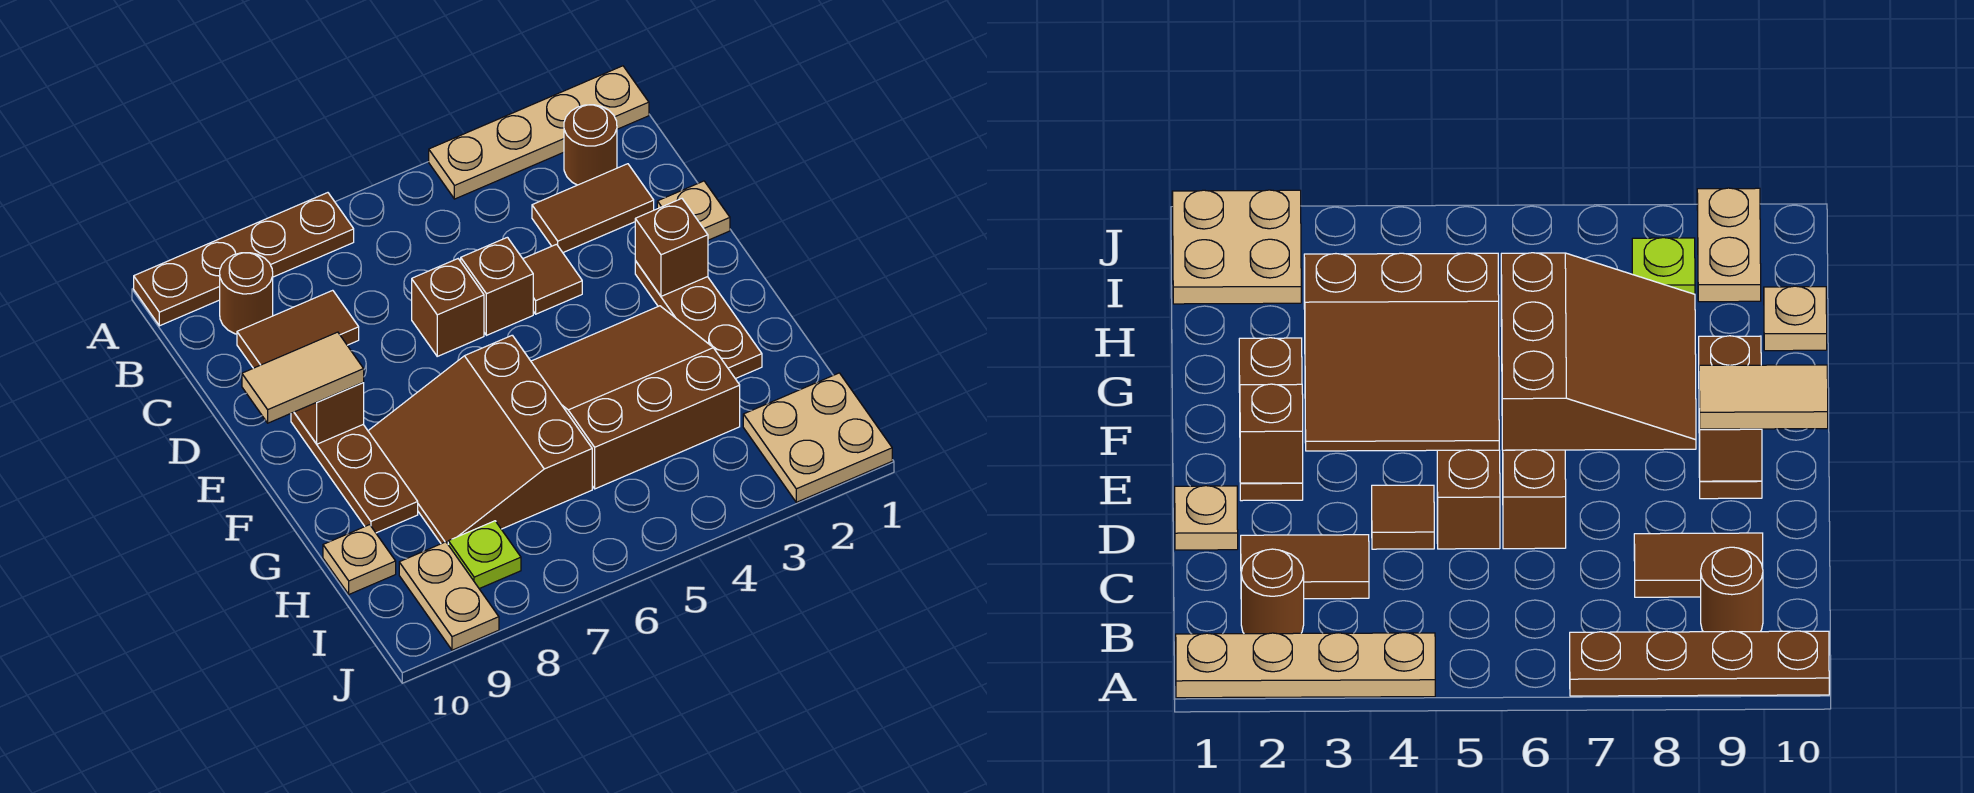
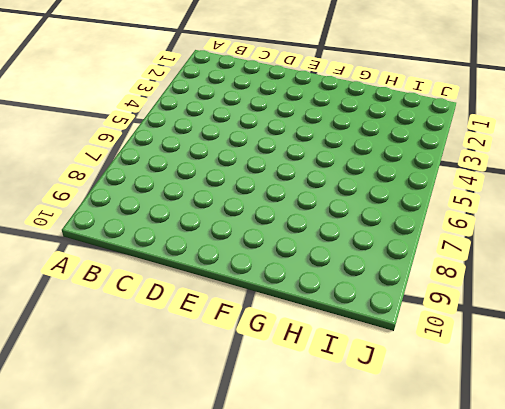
none -> tan plate A1:A4 level 1
none -> brown plate A7:A10 level 1
none -> brown round brick B2 level 1

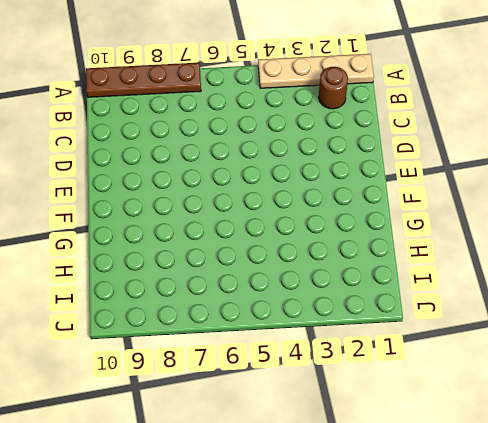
none -> brown round brick B9 level 1
none -> brown tile C2:C3 level 1
none -> brown tile C8:C9 level 1

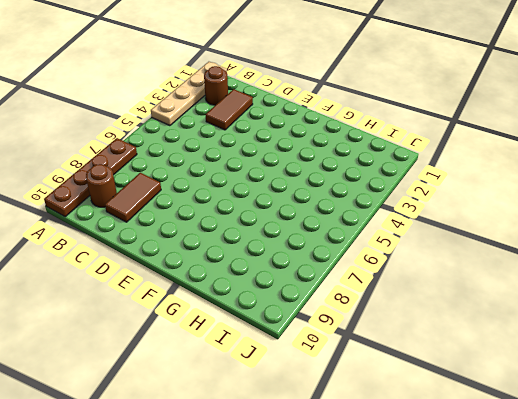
none -> tan plate D1 level 1
none -> brown tile D4 level 1
none -> brown brick D5 level 1

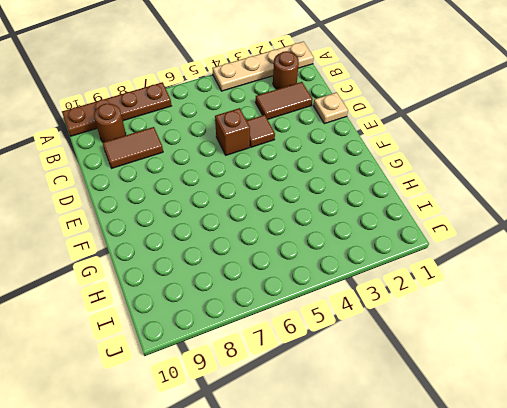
none -> brown brick D6 level 1
none -> brown plate E2:G2 level 1
none -> brown plate E9:G9 level 1

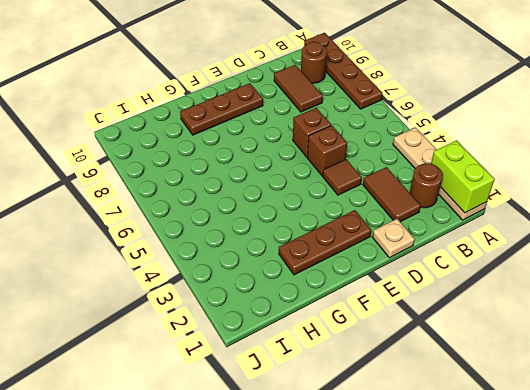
lime brick A1:A2 level 2 -> none
none -> brown slope F3:H5 level 1 top H
none -> brown slope F6:H8 level 1 top 6
none -> tan plate H10 level 1

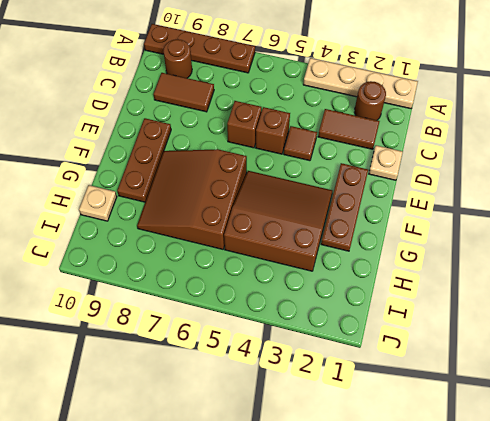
none -> tan plate I1:J2 level 1
none -> lime plate I8 level 1
none -> tan plate I9:J9 level 1

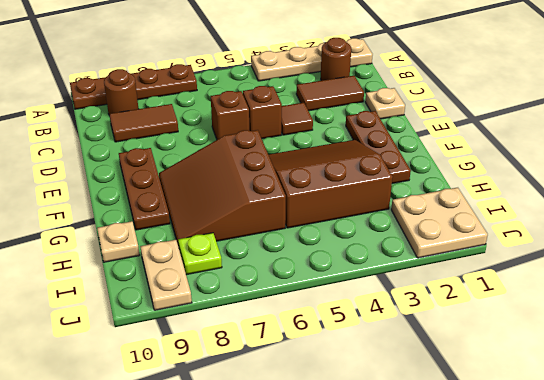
none -> brown brick E2 level 2
none -> brown brick E9 level 2
none -> tan tile E9:E10 level 3

